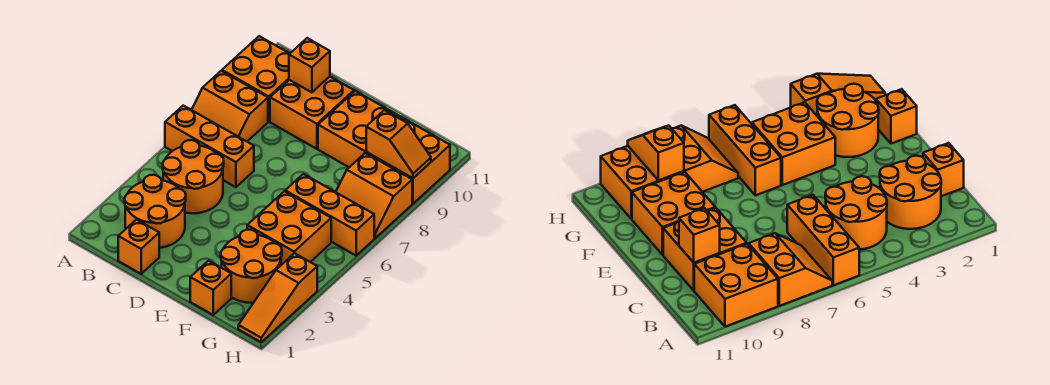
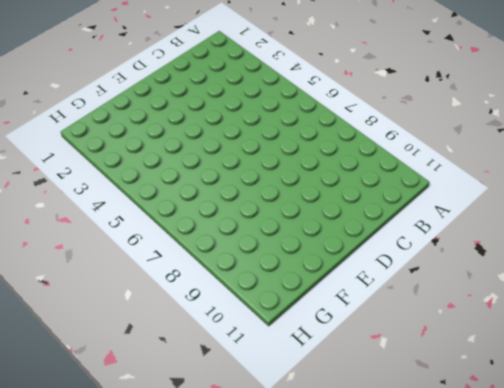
none -> orange brick A6:C6 level 1
none -> orange slope A7:B8 level 1 top 8
none -> orange brick A9:B10 level 1

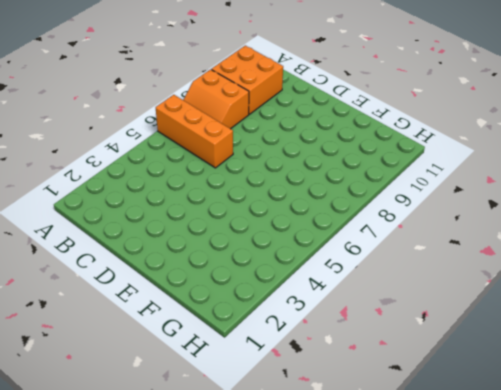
none -> orange round brick B2:C3 level 1
none -> orange round brick B4:C5 level 1
none -> orange brick C1 level 1

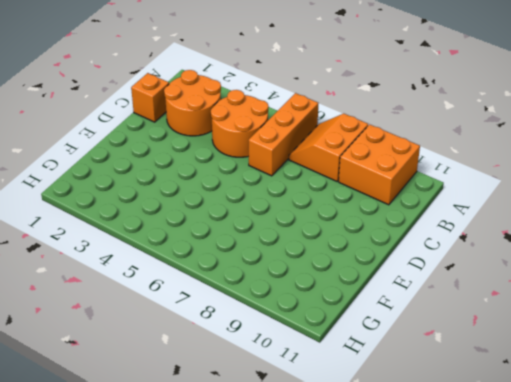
none -> orange brick C9:D10 level 1
none -> orange brick E9:F10 level 1
none -> orange brick F1 level 1

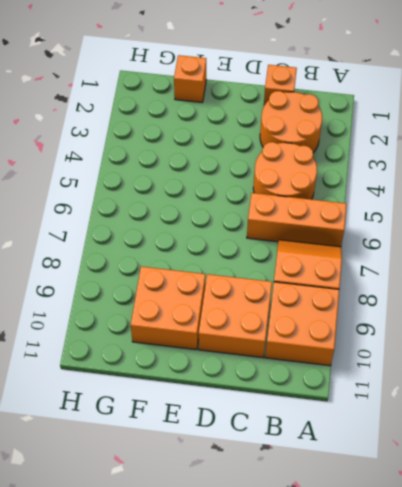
none -> orange round brick F2:G3 level 1
none -> orange brick F4:G5 level 1
none -> orange brick F6:H6 level 1

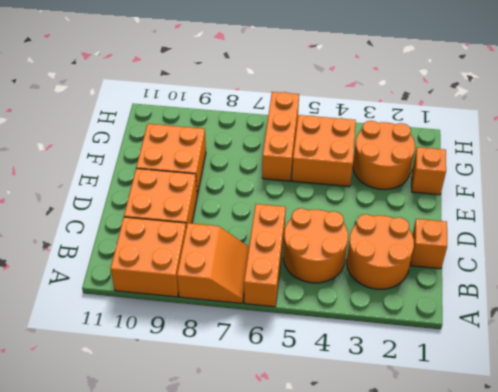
none -> orange slope G7:H8 level 1 top 8
none -> orange brick G9:H10 level 1
none -> orange slope H1:H3 level 1 top 3

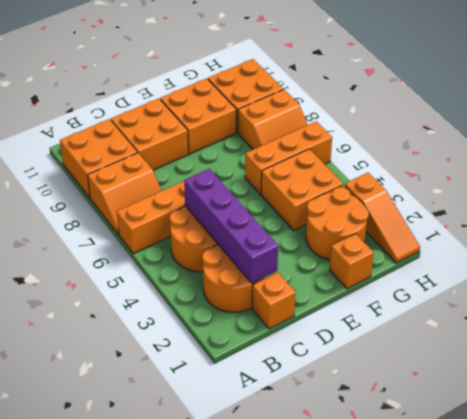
purple brick C2:C5 level 2 -> none
none -> orange brick C10 level 2
none -> orange slope G9:H9 level 2 top G

